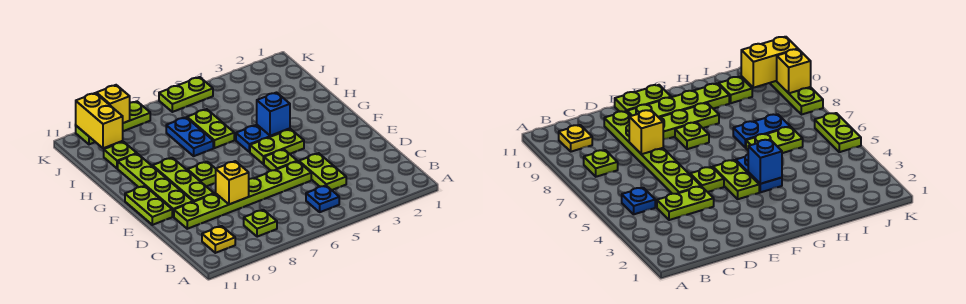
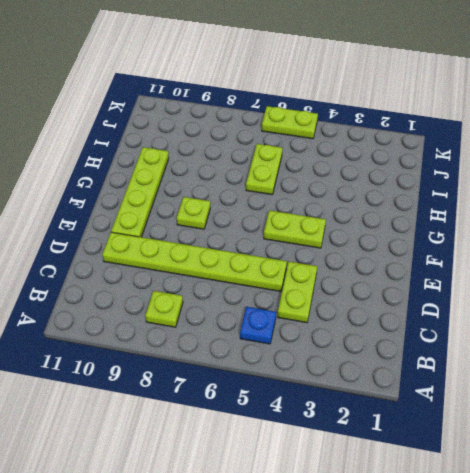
none -> yellow plate B10 level 1
none -> lime plate E5 level 1
none -> lime plate E9:G9 level 1

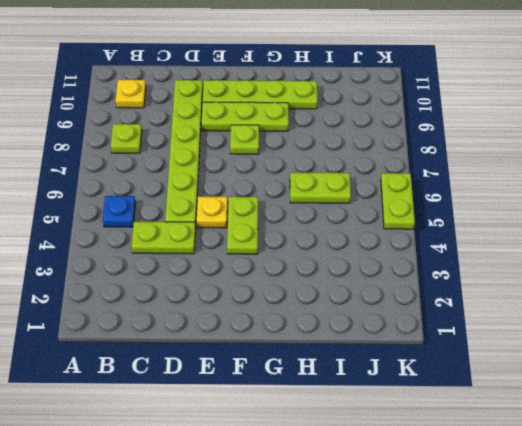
yellow plate E5 level 1 -> lime plate E5 level 1
none -> lime plate E11:F11 level 1
none -> blue plate G4:G5 level 1
none -> blue plate H7:I7 level 1

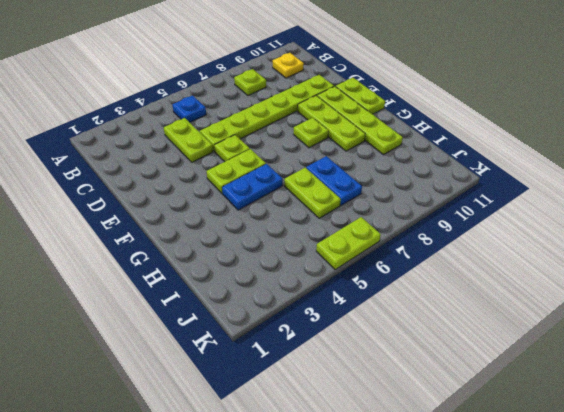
none -> lime plate I10 level 1
none -> lime plate K8:K10 level 1
none -> yellow brick D8 level 2

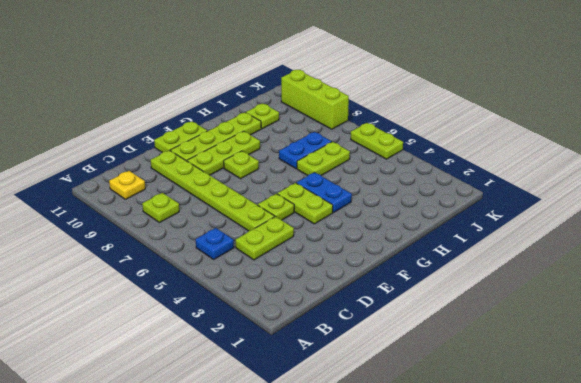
lime brick K8:K10 level 1 -> lime plate K8:K10 level 1
none -> yellow brick D8 level 2
none -> blue brick G4 level 2
none -> yellow brick J10:K10 level 2

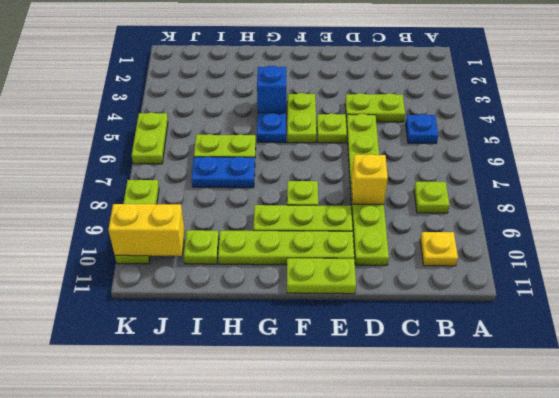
none -> yellow brick K9 level 2

